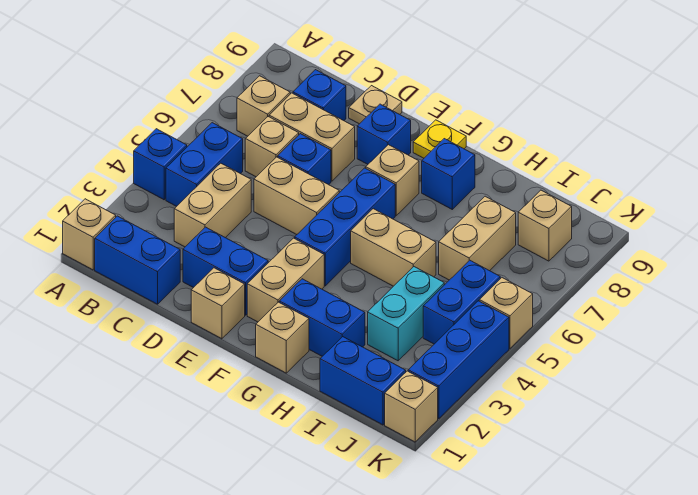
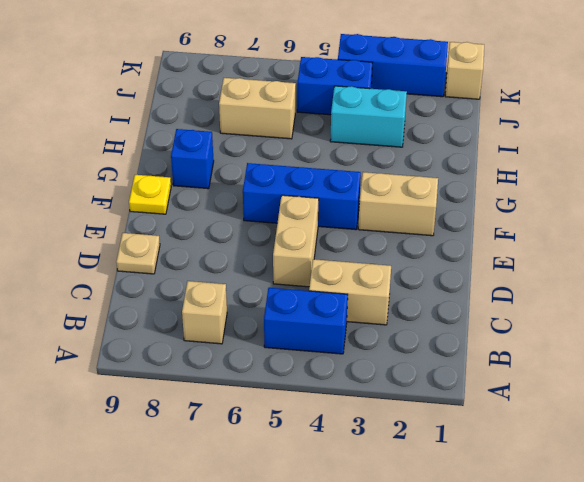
none -> tan brick A1 level 1
none -> blue brick A4 level 1
none -> blue brick B1:C1 level 1
none -> tan brick C6 level 1

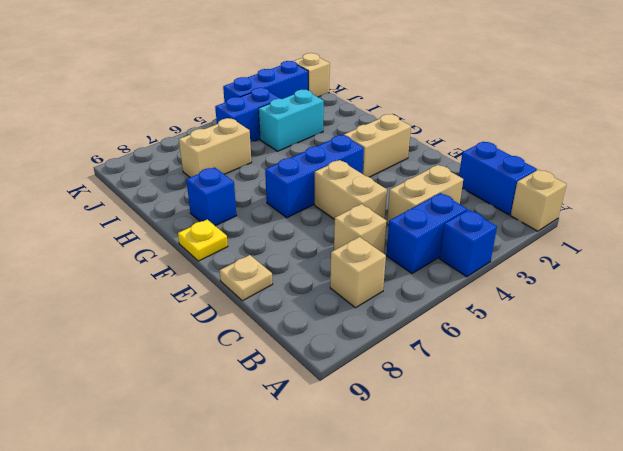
none -> tan brick C7:D7 level 1
none -> blue brick C8 level 1
none -> blue brick D2:E2 level 1
none -> blue brick D6 level 1

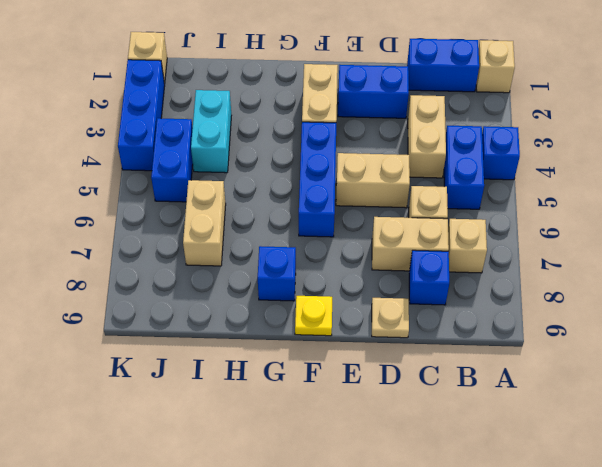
none -> blue brick D6 level 1
none -> tan brick E1 level 1
none -> blue brick E8 level 1
none -> tan brick F7 level 1

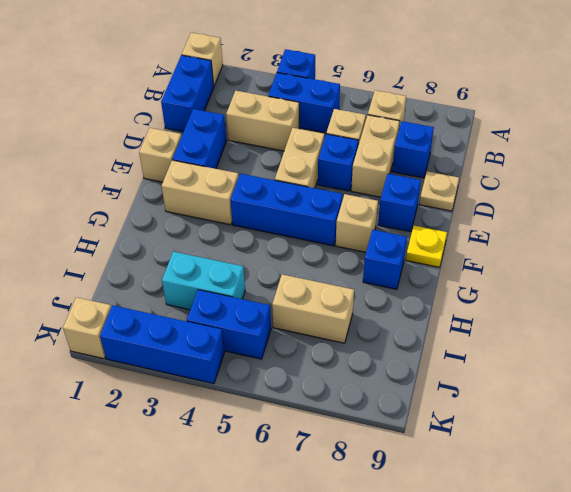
none -> tan brick G1 level 1
none -> blue brick G2:H2 level 1
none -> tan brick G5:H5 level 1
none -> blue brick I1:J1 level 1

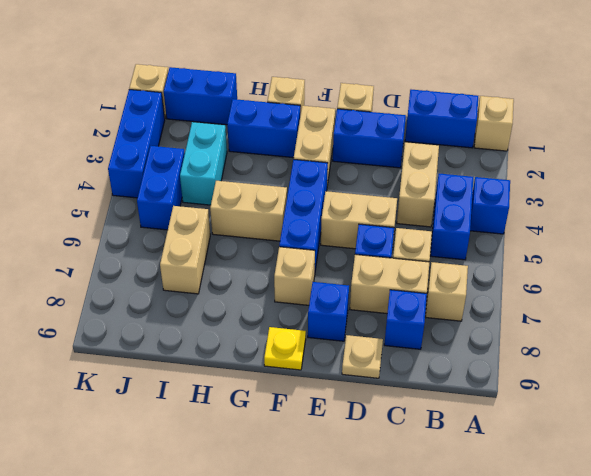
none -> blue brick G8 level 1
none -> tan brick J8 level 1
none -> tan brick K5 level 1

